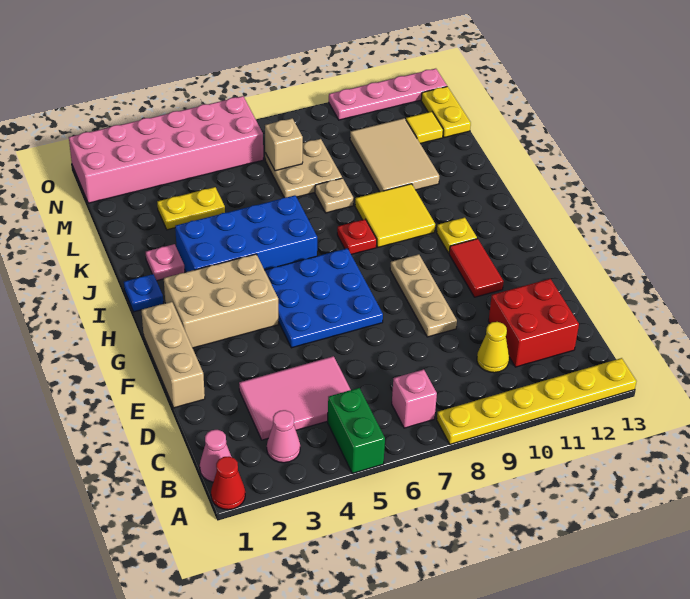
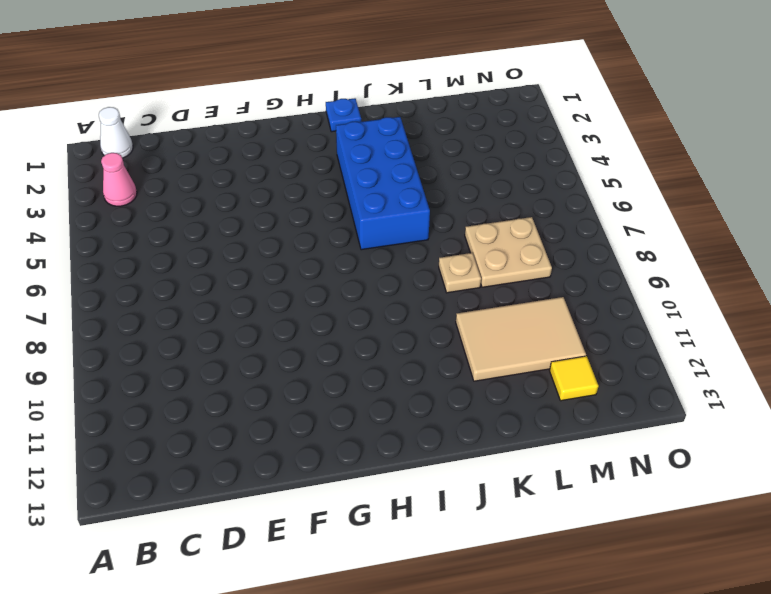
white cone B1 level 1 -> pink cone B1 level 1
none -> red cone A1 level 1
none -> green brick A5:B5 level 1
none -> yellow plate A8:A13 level 1

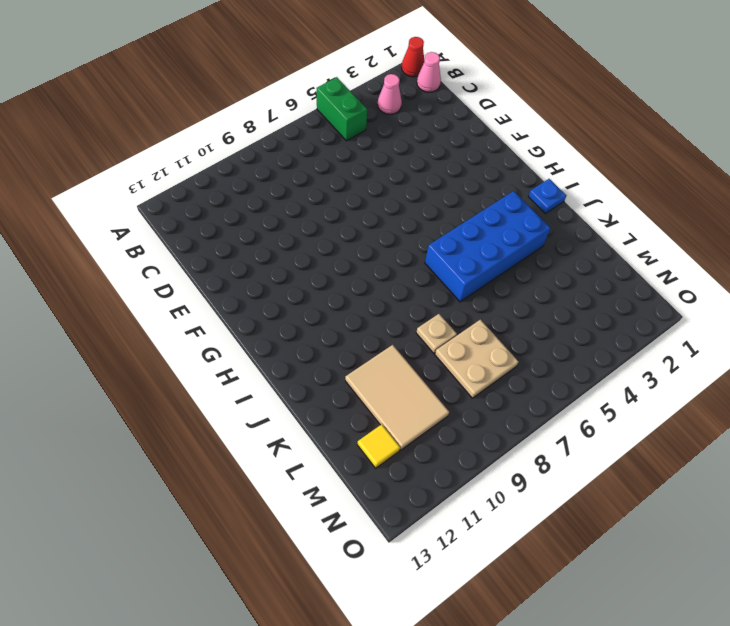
none -> yellow plate A8:A13 level 1
none -> pink brick B7 level 1
none -> pink tile C3:D5 level 1

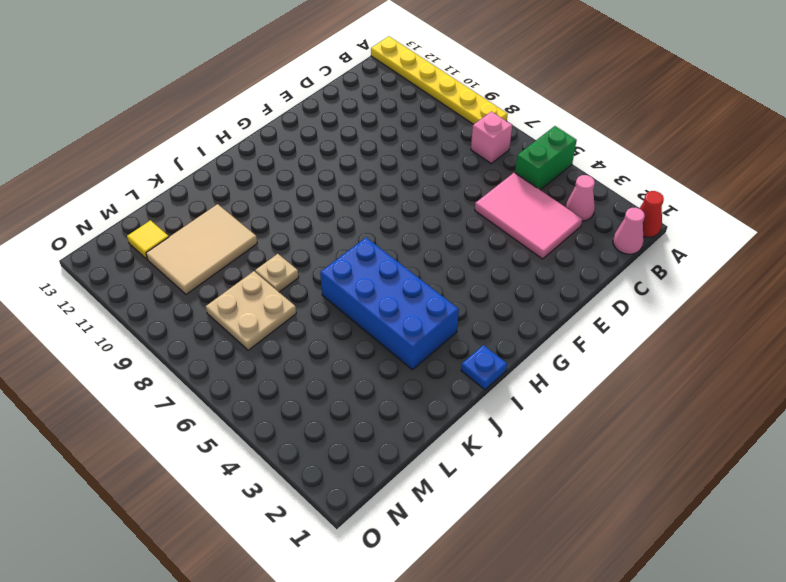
none -> yellow cone C10 level 1
none -> red brick C11:D12 level 1
none -> tan brick E1:G1 level 1

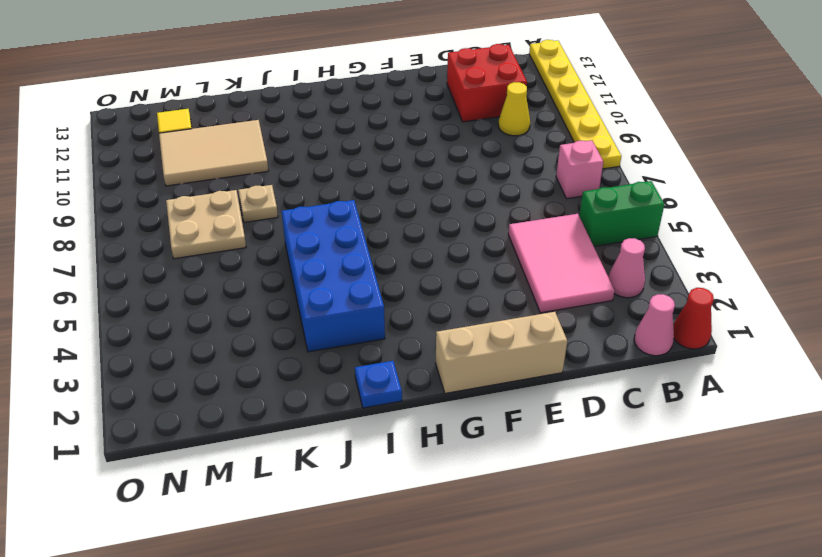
none -> tan plate E9:G9 level 1
none -> blue plate F5:H7 level 1
none -> red tile F11:G11 level 1

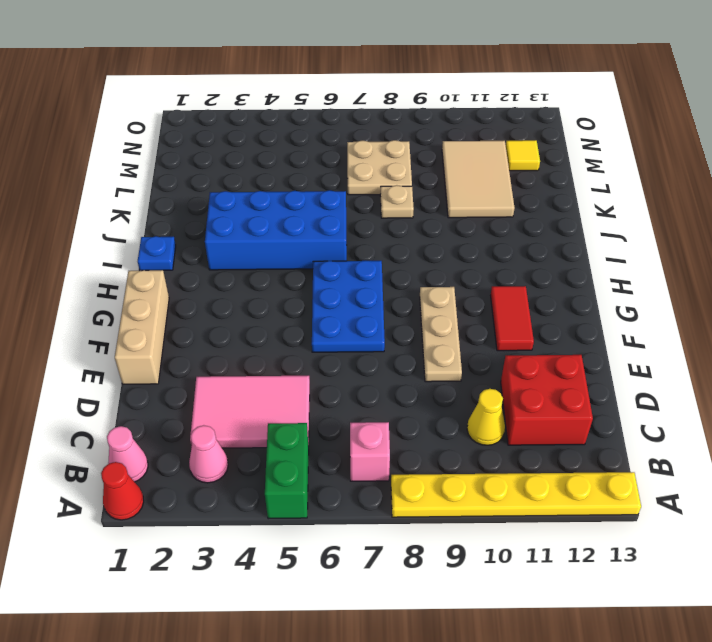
blue plate F6:H7 level 1 -> blue plate F5:H7 level 1
none -> tan brick G2:H4 level 1
none -> yellow plate H11 level 1
none -> red plate I8 level 1

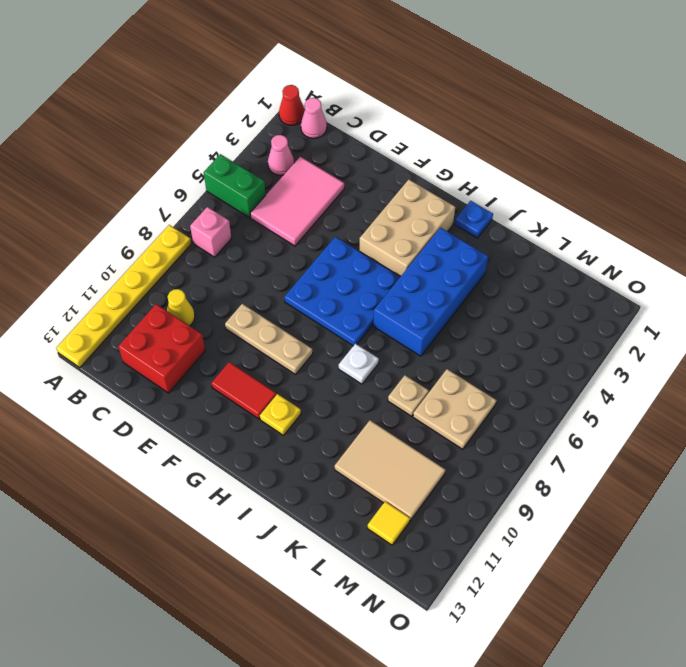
white plate I8 level 1 -> red plate I8 level 1
none -> tan brick E1:G1 level 1
none -> yellow tile I9:J10 level 1
none -> pink plate J2 level 1

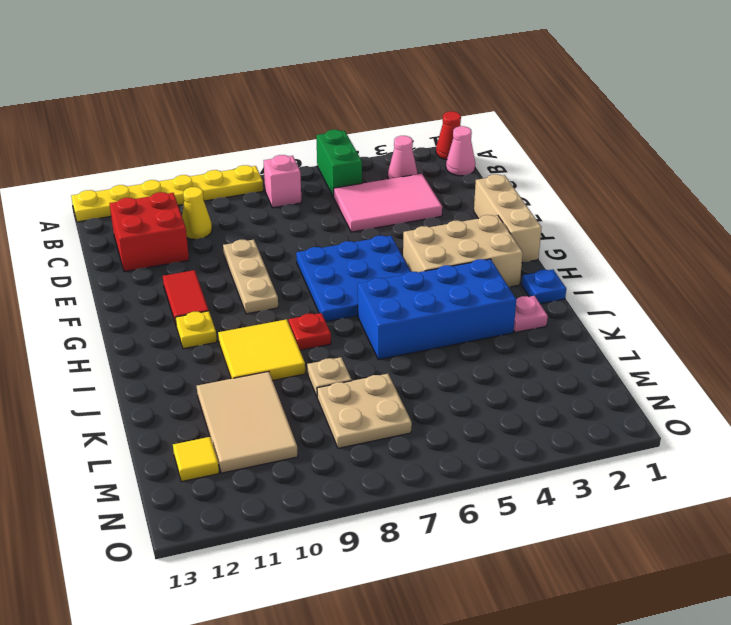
none -> yellow plate L3:L4 level 1
none -> yellow plate M13:N13 level 1
none -> pink brick N1:O6 level 1

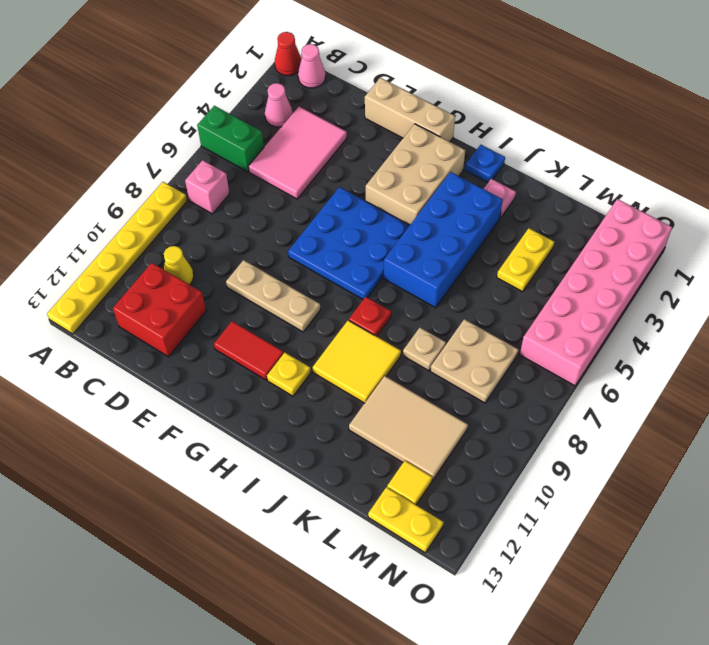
none -> pink plate O10:O13 level 1
none -> tan brick M7 level 2

